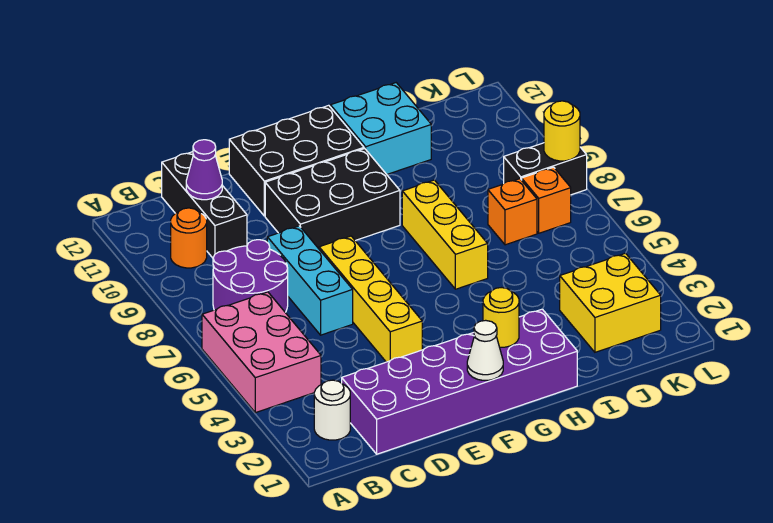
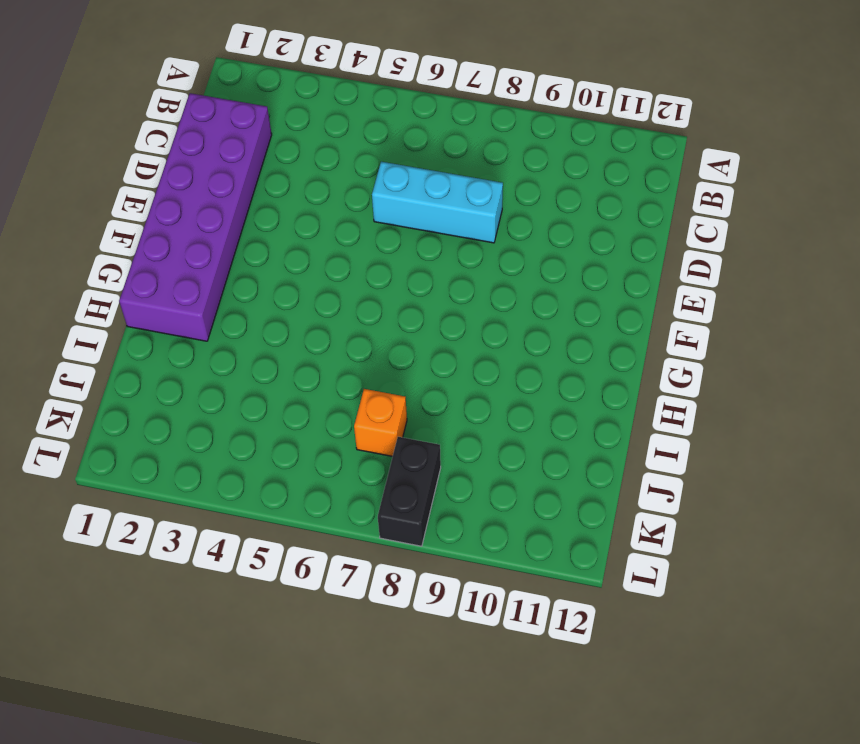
none -> pink brick A4:B6 level 1
none -> white round brick B2 level 1
none -> purple round brick B7:C8 level 1

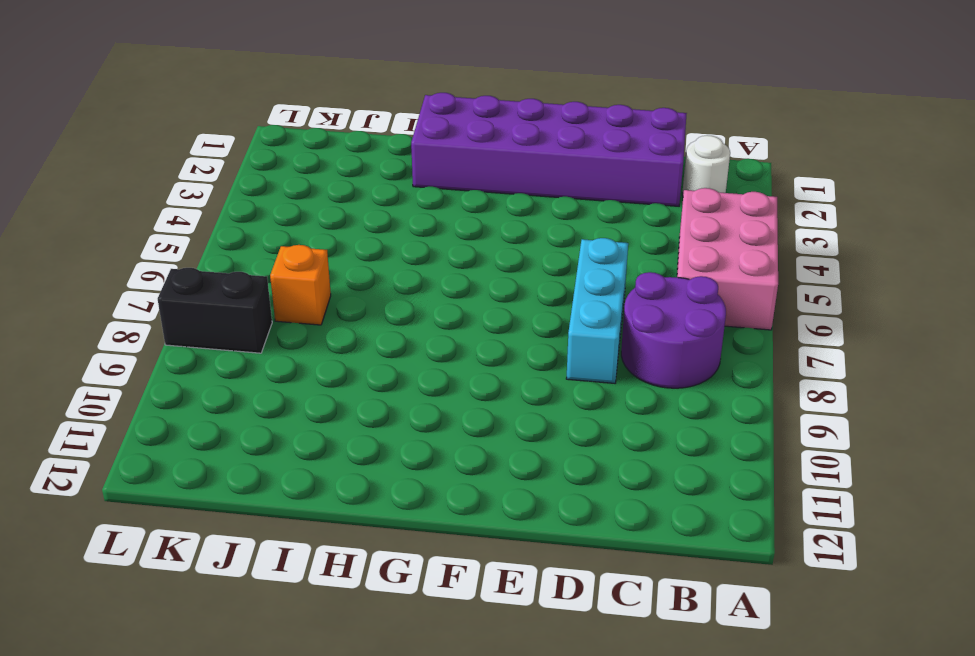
none -> orange round brick B10 level 1
none -> black brick C10:C12 level 1
none -> yellow brick E4:E7 level 1

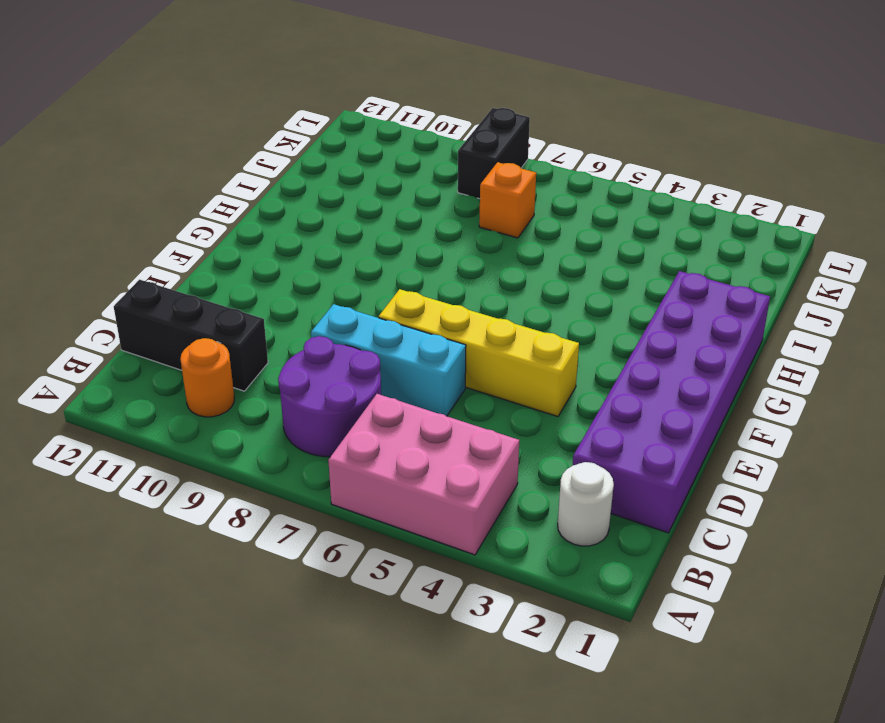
none -> black brick E9:G10 level 1
none -> black brick E11:G12 level 1
none -> yellow brick H6:H8 level 1

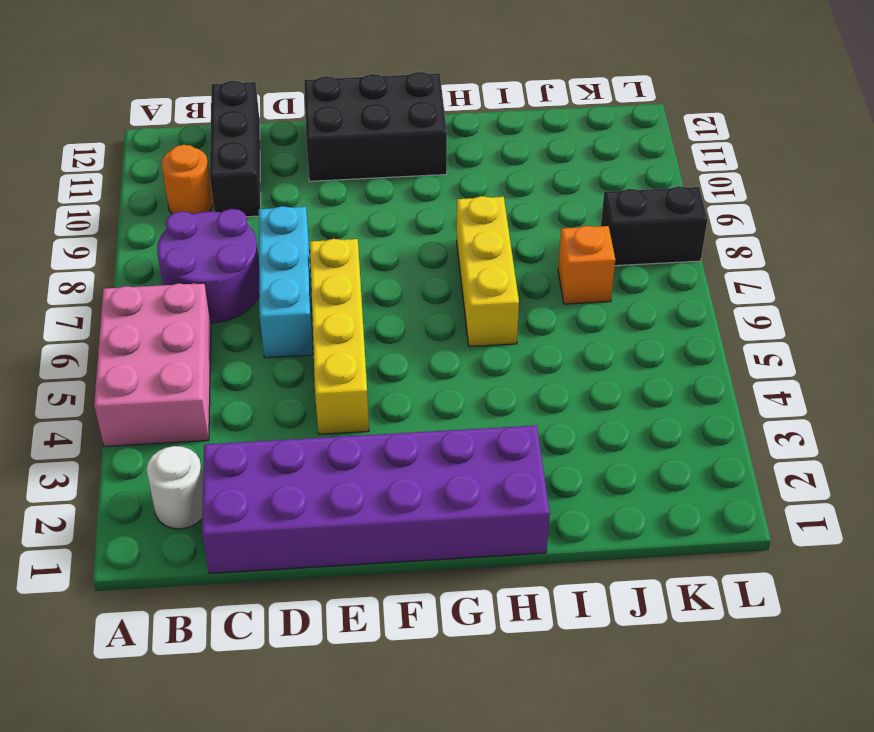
none -> black brick E9:G10 level 1
none -> cyan brick H11:I12 level 1
none -> yellow brick J2:K3 level 1

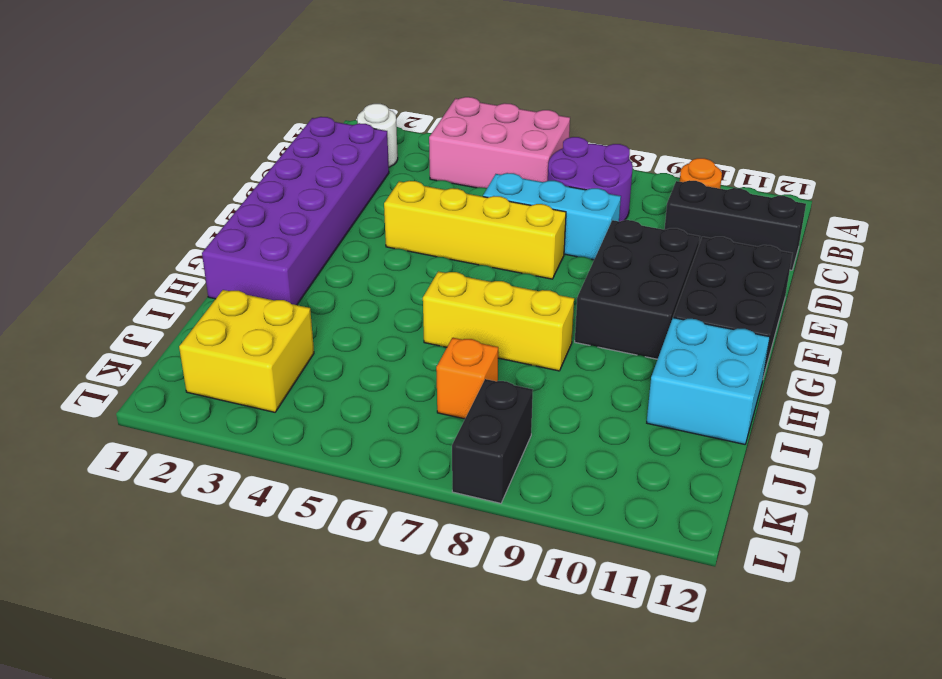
none -> orange brick K7 level 1
none -> purple cone C11 level 2
none -> white cone F1 level 2

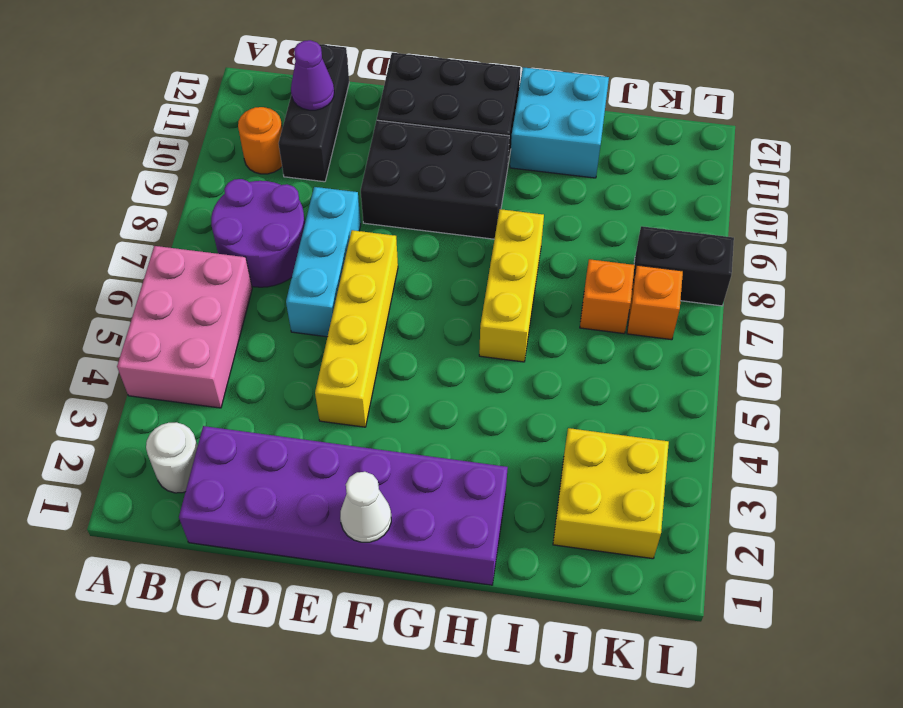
none -> yellow round brick G2 level 2
none -> yellow round brick L8 level 2

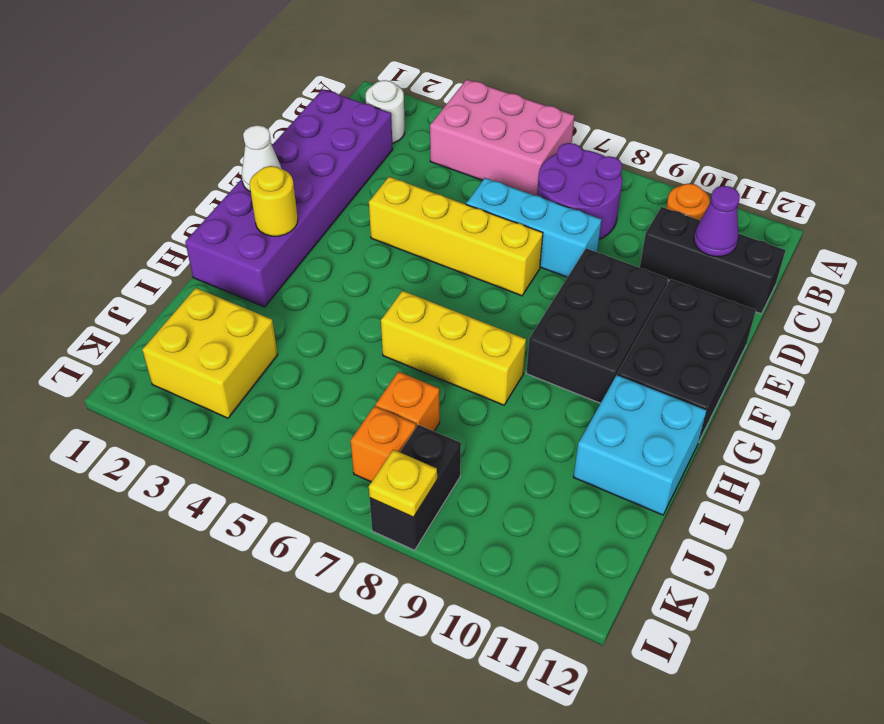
yellow plate L8 level 2 -> yellow round brick L8 level 2

